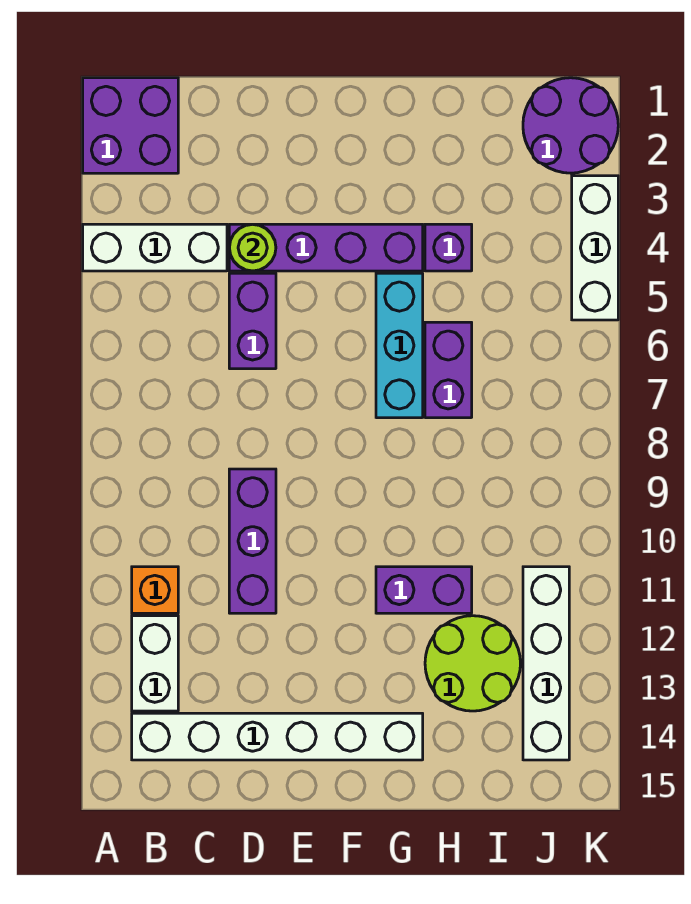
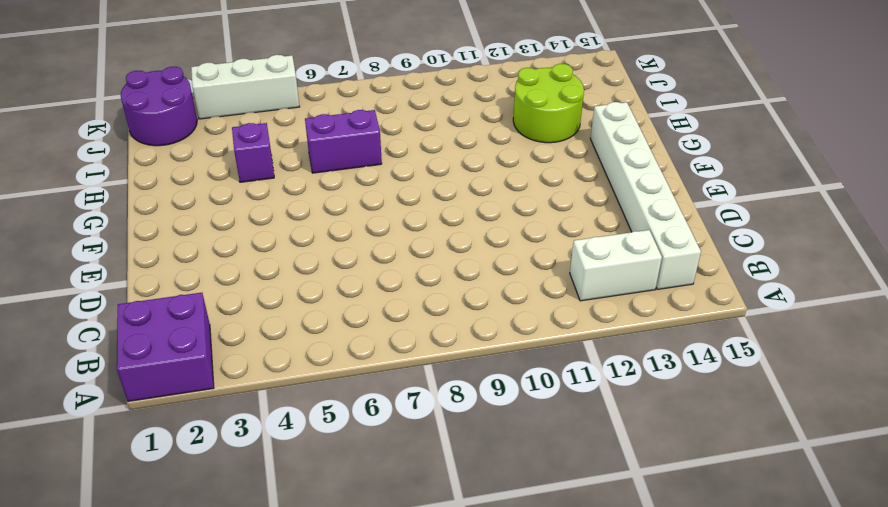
none -> white brick A4:C4 level 1
none -> orange brick B11 level 1
none -> purple brick D4:G4 level 1

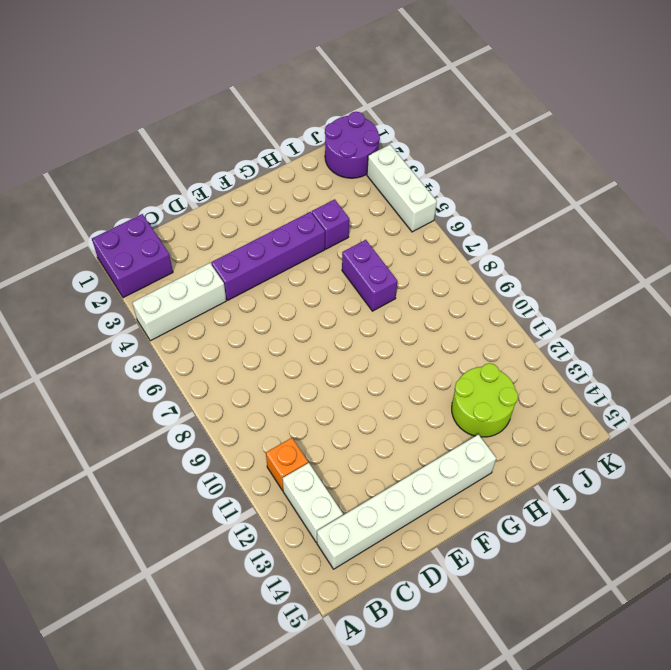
none -> purple brick D5:D6 level 1
none -> purple brick D9:D11 level 1
none -> cyan brick G5:G7 level 1

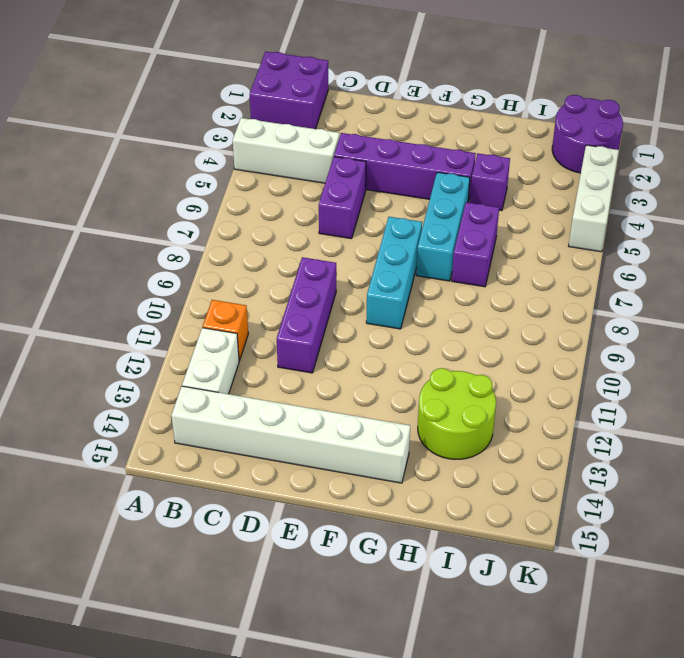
cyan brick F7:F9 level 1 -> none
none -> purple brick G11:H11 level 1
none -> white brick J11:J14 level 1
none -> lime round brick D4 level 2

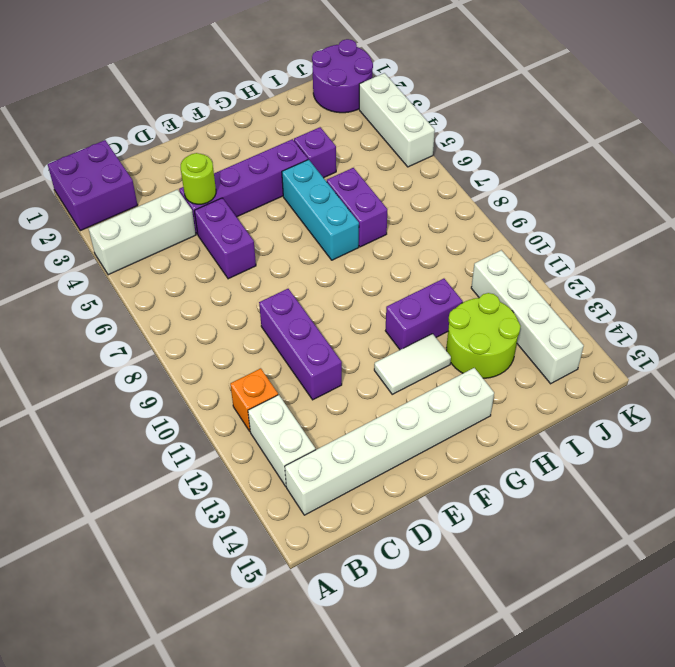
white tile F12:G12 level 1 -> none

